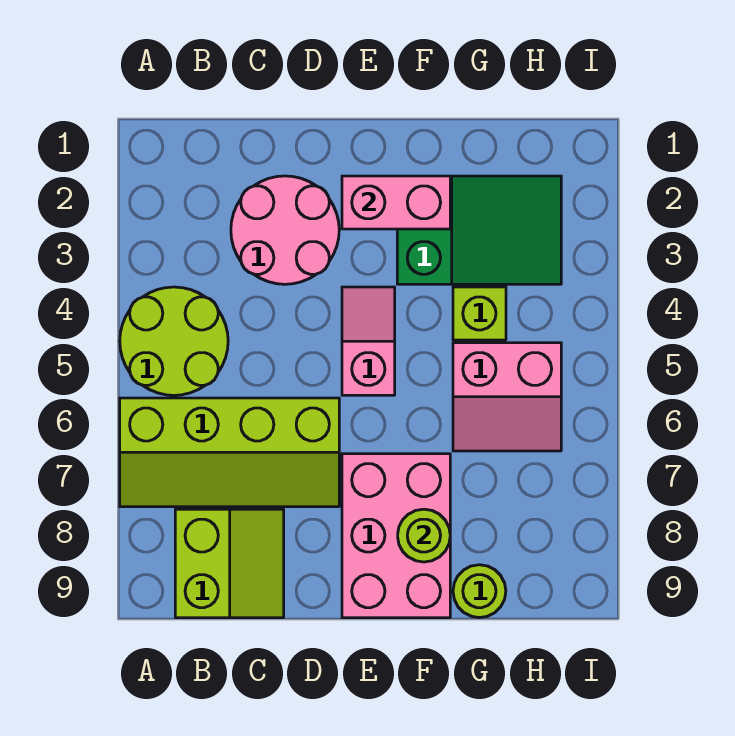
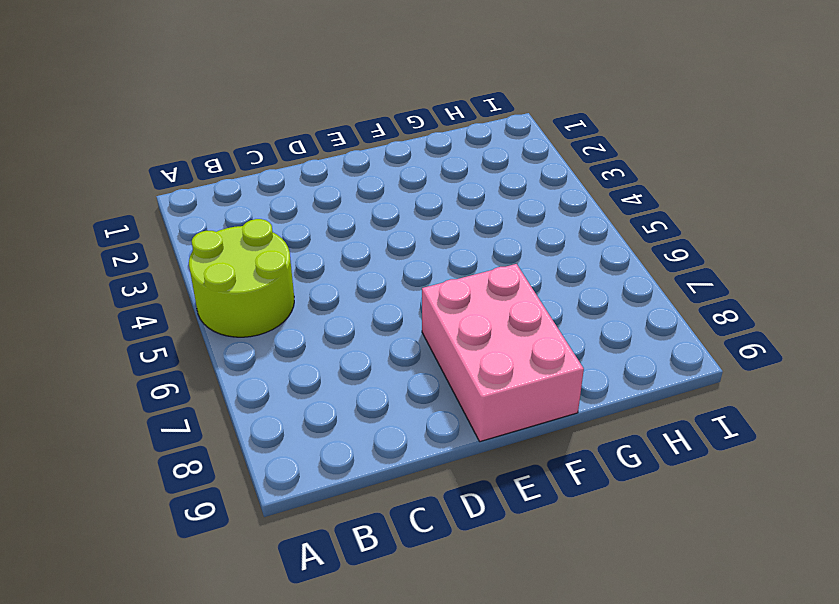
none -> lime slope A6:D7 level 1 top 6
none -> lime slope B8:C9 level 1 top B
none -> pink round brick C2:D3 level 1

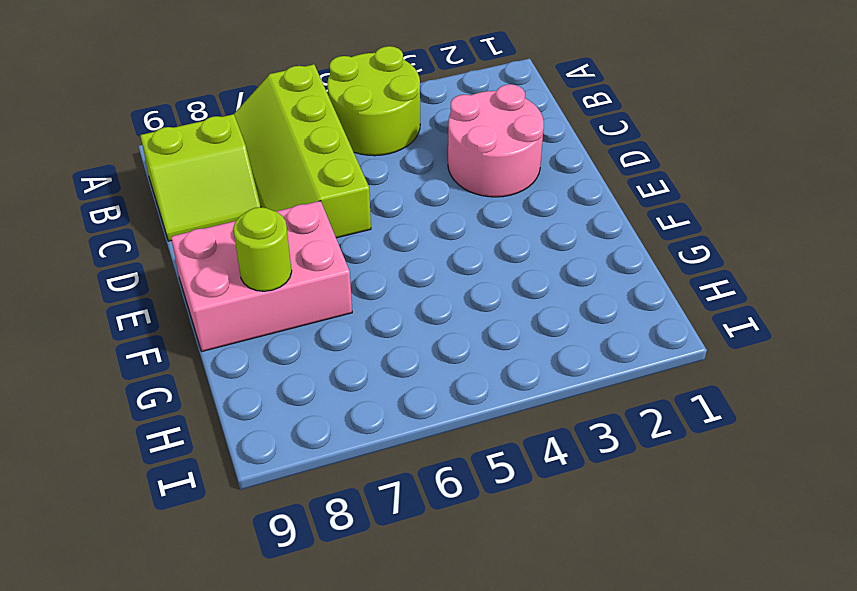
none -> pink slope E4:E5 level 1 top 5
none -> green slope F2:H3 level 1 top F
none -> lime brick G4 level 1

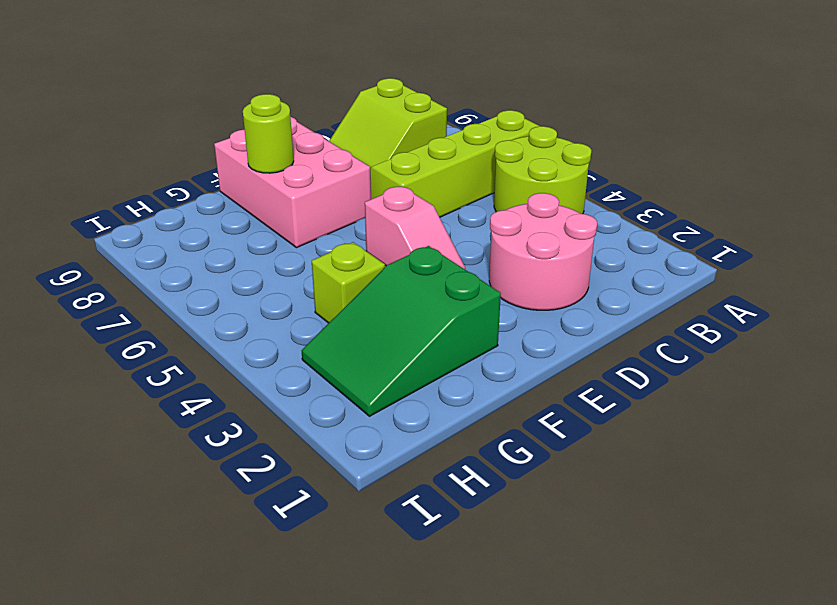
none -> pink slope G5:H6 level 1 top 5
none -> lime round brick G9 level 1
none -> pink brick E2:F2 level 2

